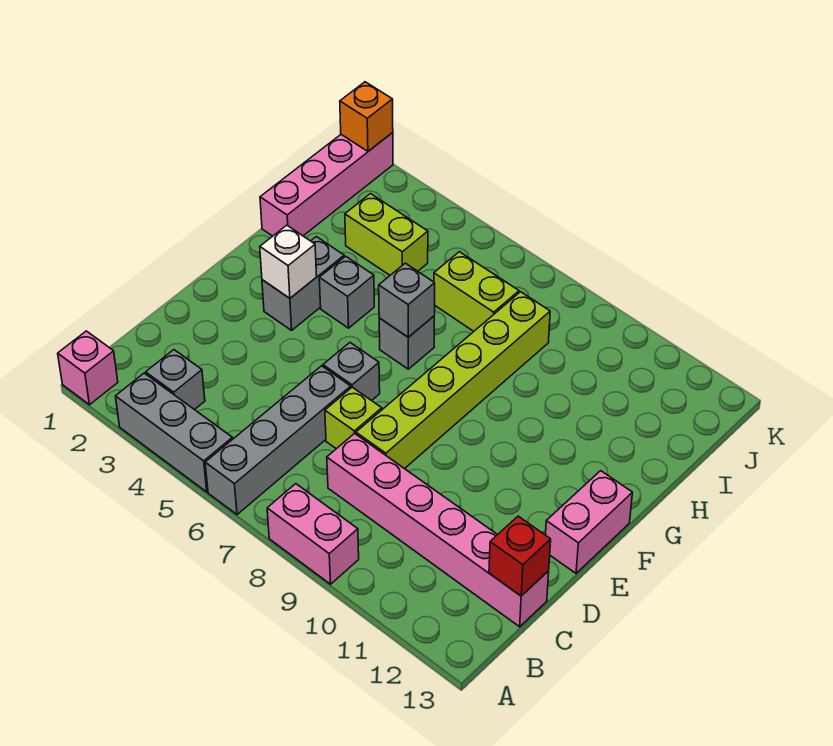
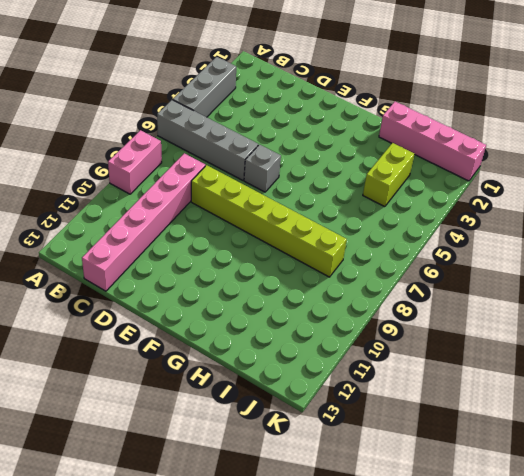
none -> pink brick A1 level 1
none -> grey brick B3 level 1
none -> lime brick D7 level 1

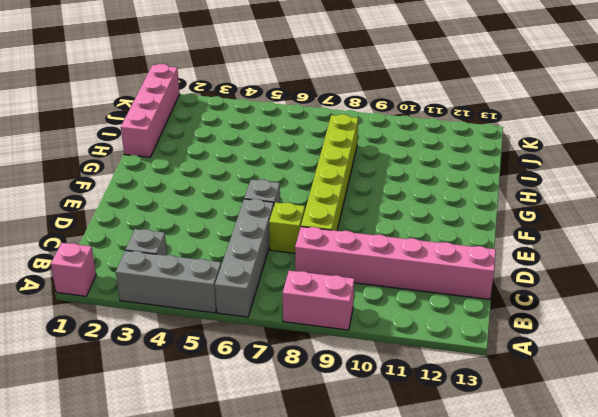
none -> pink brick E13:F13 level 1
none -> grey brick F3:G3 level 1
none -> grey brick G4 level 1

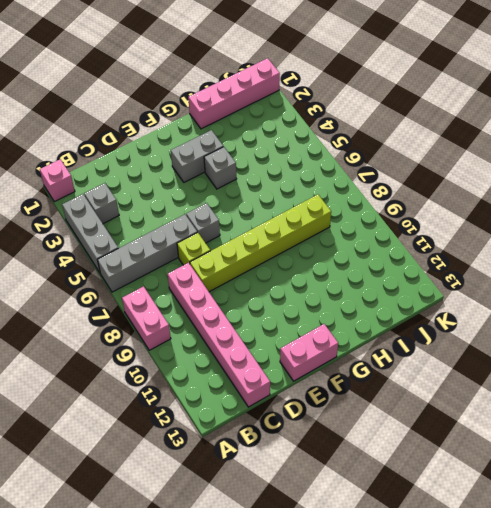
none -> grey brick G6 level 1
none -> lime brick I3:I4 level 1
none -> lime brick I6:I7 level 1

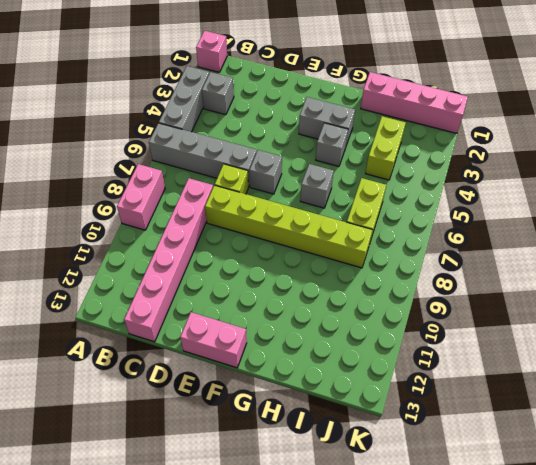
none -> red brick C13 level 2
none -> white brick F3 level 2
none -> grey brick G6 level 2

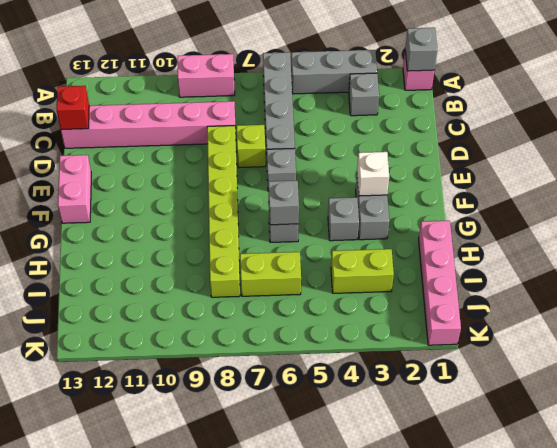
grey brick A1 level 2 -> none
none -> orange brick K1 level 2

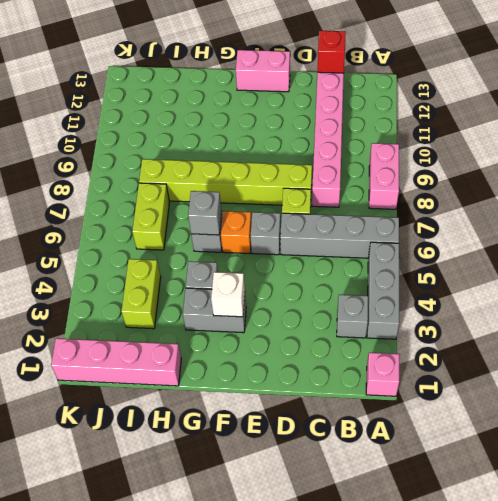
orange brick F6 level 1 -> orange brick K1 level 2

